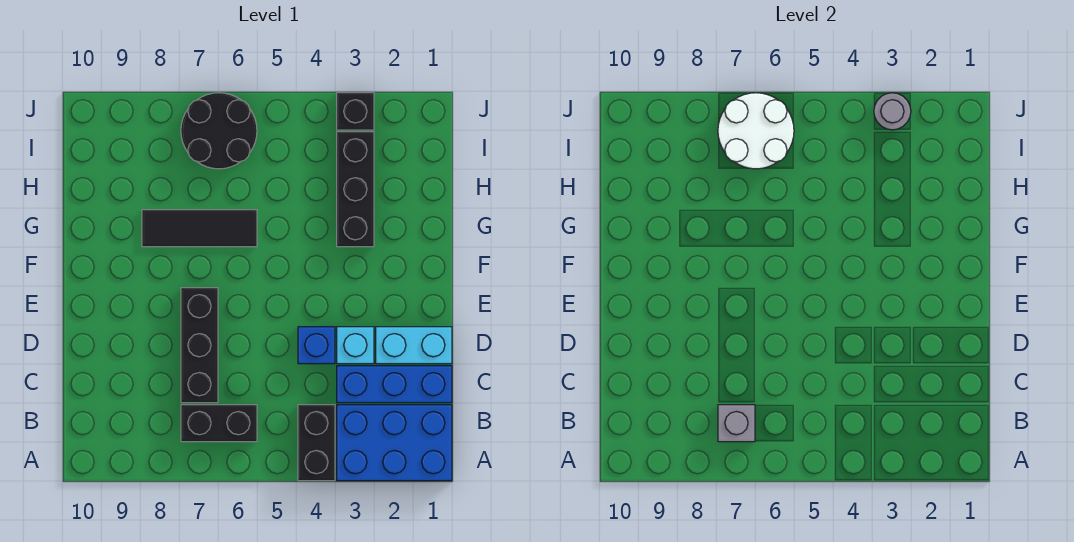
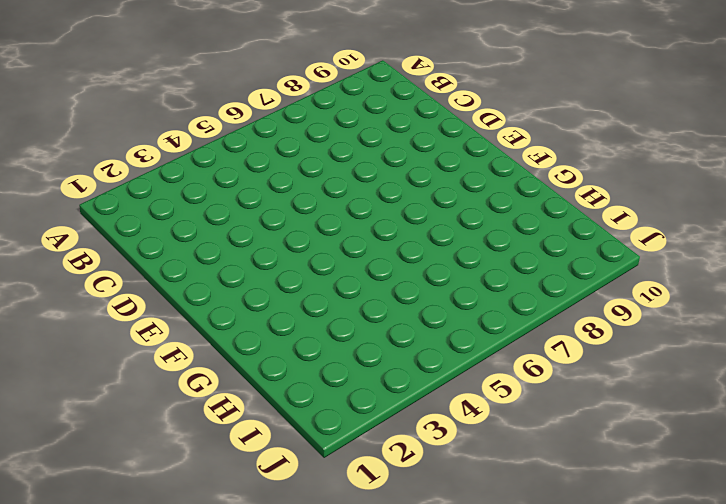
none -> blue brick A1:B3 level 1
none -> black brick A4:B4 level 1
none -> black brick B6:B7 level 1

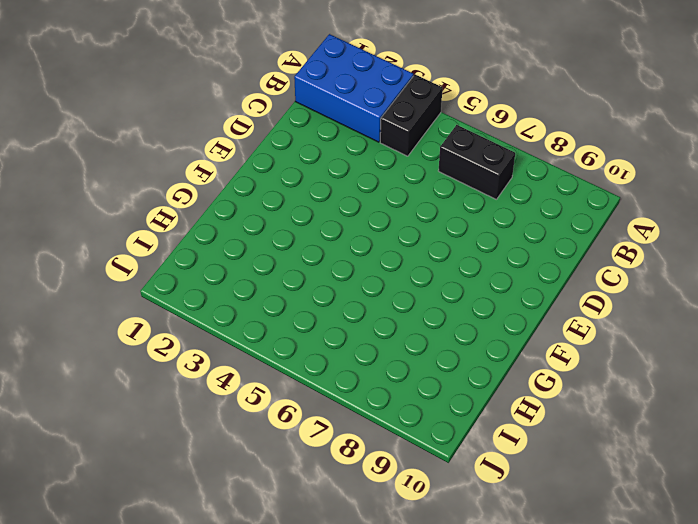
none -> blue brick C1:C3 level 1
none -> black brick C7:E7 level 1
none -> cyan brick D1:D2 level 1

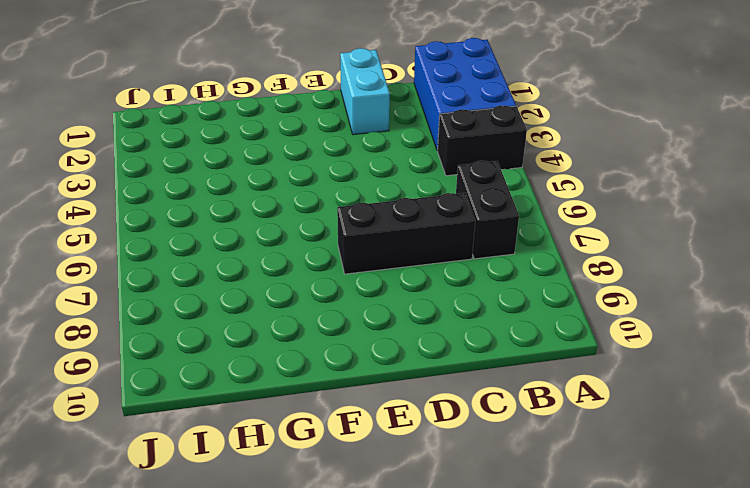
none -> blue brick C1:C3 level 1
none -> cyan brick D3 level 1
none -> blue brick D4 level 1

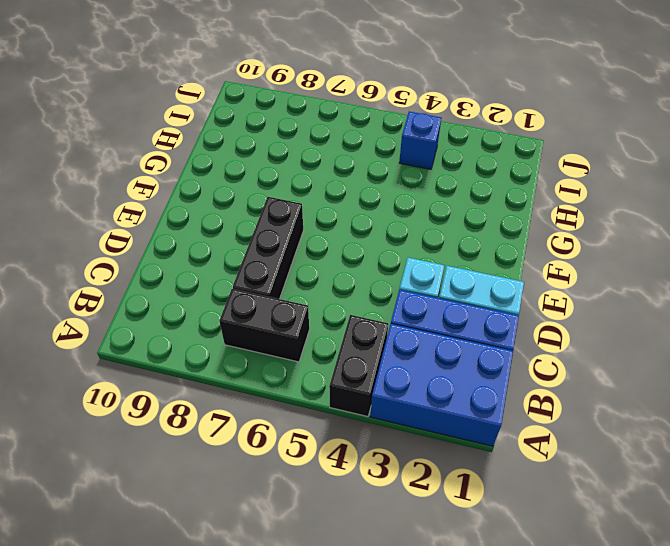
blue brick I4 level 1 -> blue brick D4 level 1
none -> black brick G3:I3 level 1
none -> black tile G6:G8 level 1
none -> black round brick I6:J7 level 1

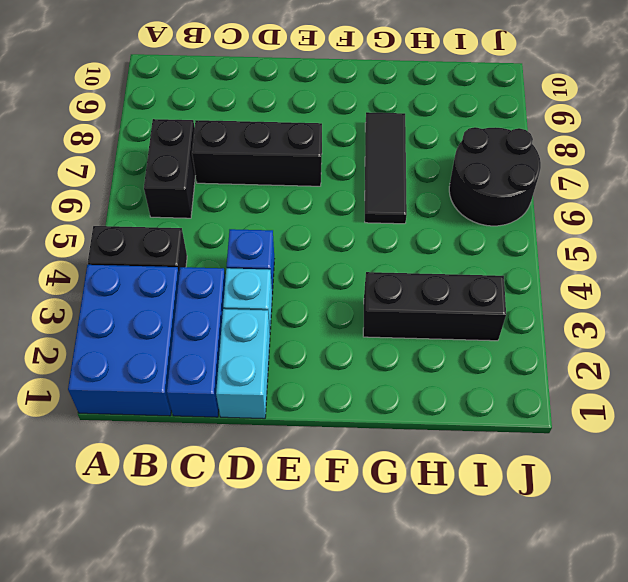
none -> black brick J3 level 1
none -> grey brick B7 level 2
none -> white round brick I6:J7 level 2

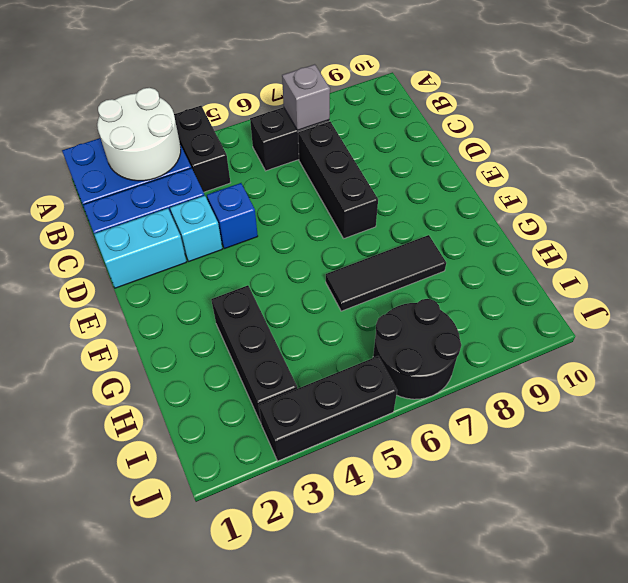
white round brick A2:B3 level 2 -> white round brick I6:J7 level 2
black brick J3:J5 level 1 -> black brick J3 level 1
none -> grey round brick J3 level 2

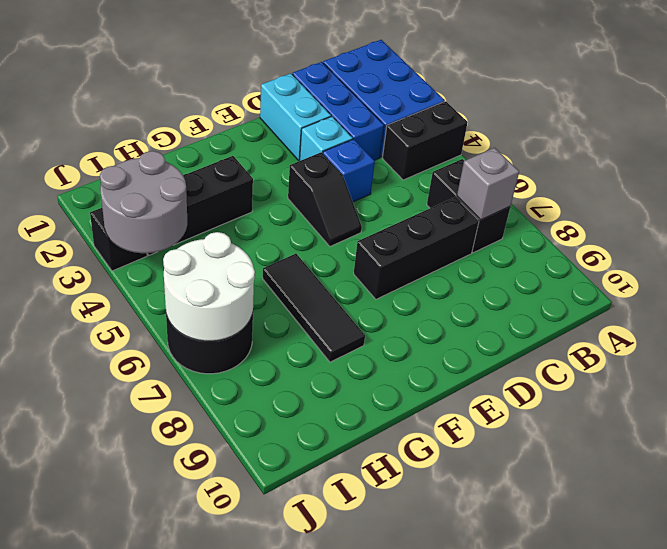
black slope E4:E5 level 1 top 4 -> none
grey round brick I3:J4 level 2 -> grey round brick J3 level 2

